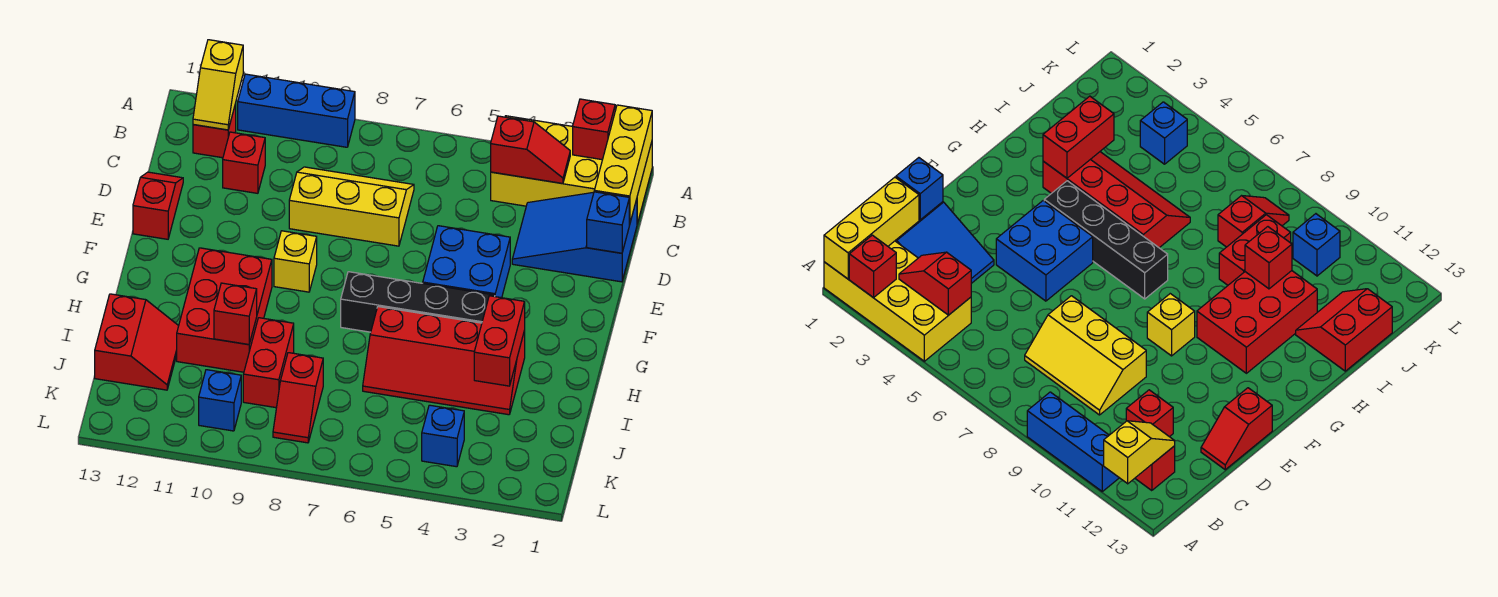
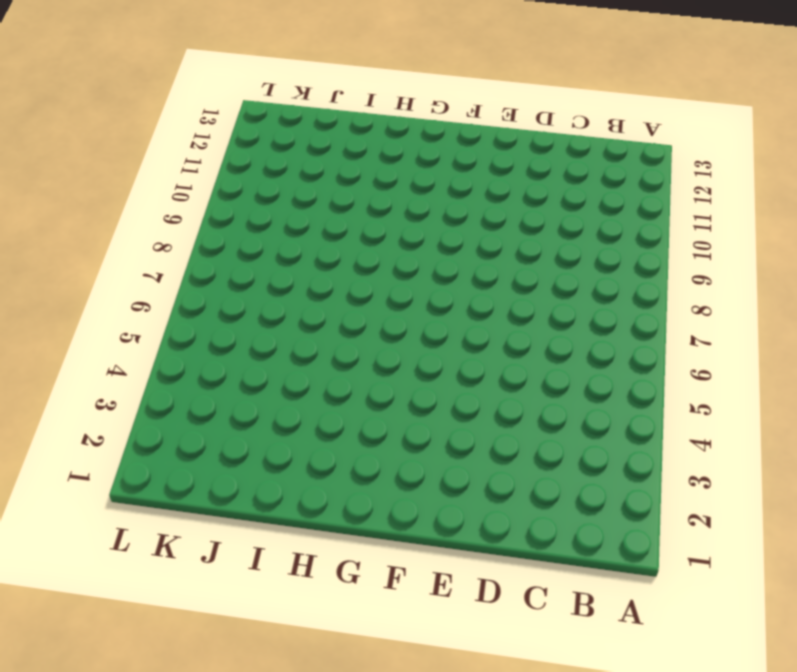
none -> yellow brick A1:B4 level 1
none -> blue brick A9:A11 level 1
none -> red brick B12 level 1

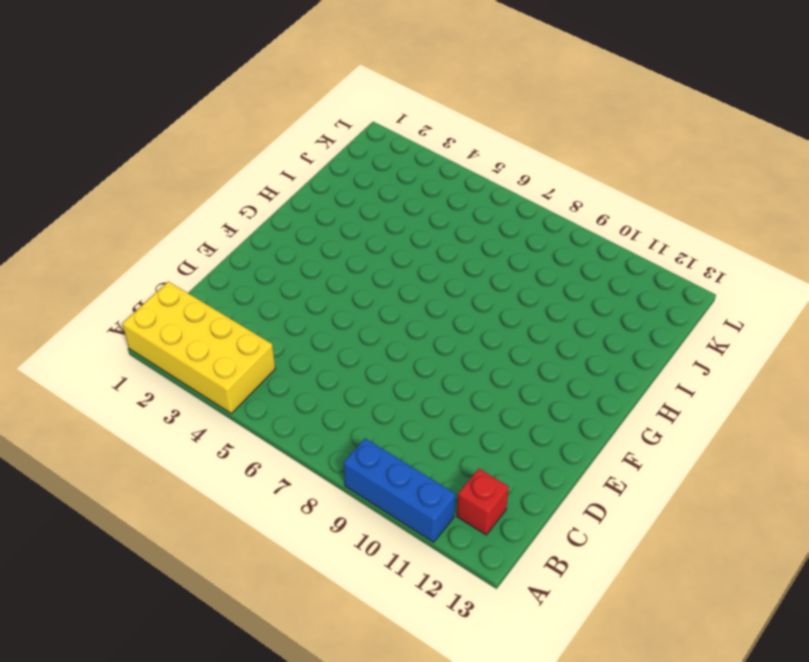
none -> blue slope C1:D3 level 1 top 1
none -> yellow slope C7:D9 level 1 top D
none -> red brick C11 level 1

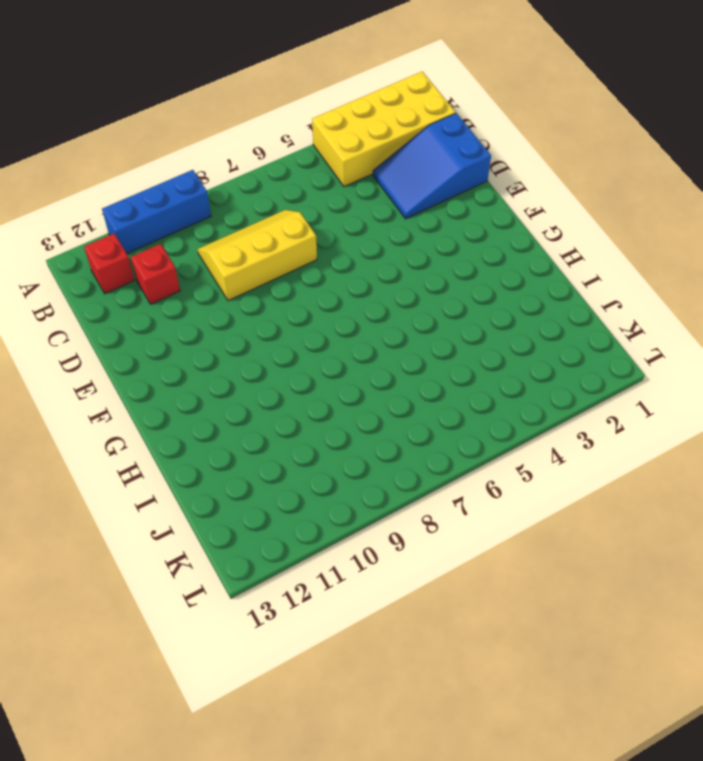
none -> red slope D13:E13 level 1 top E
none -> blue brick E4:F5 level 1
none -> yellow brick F9 level 1

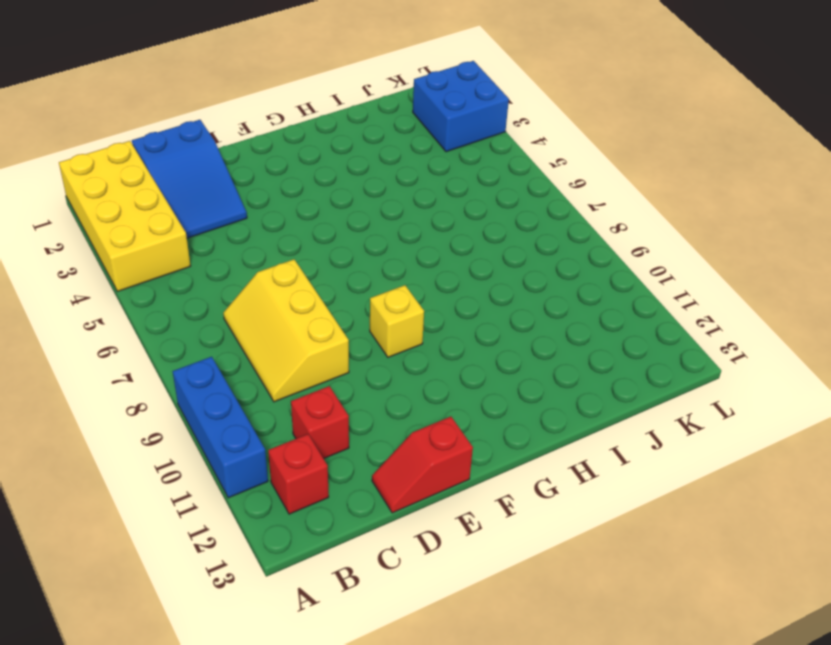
blue brick K2:L3 level 1 -> blue brick E4:F5 level 1
none -> black brick G4:G7 level 1
none -> red brick G10:I11 level 1
none -> red slope H3:I6 level 1 top H

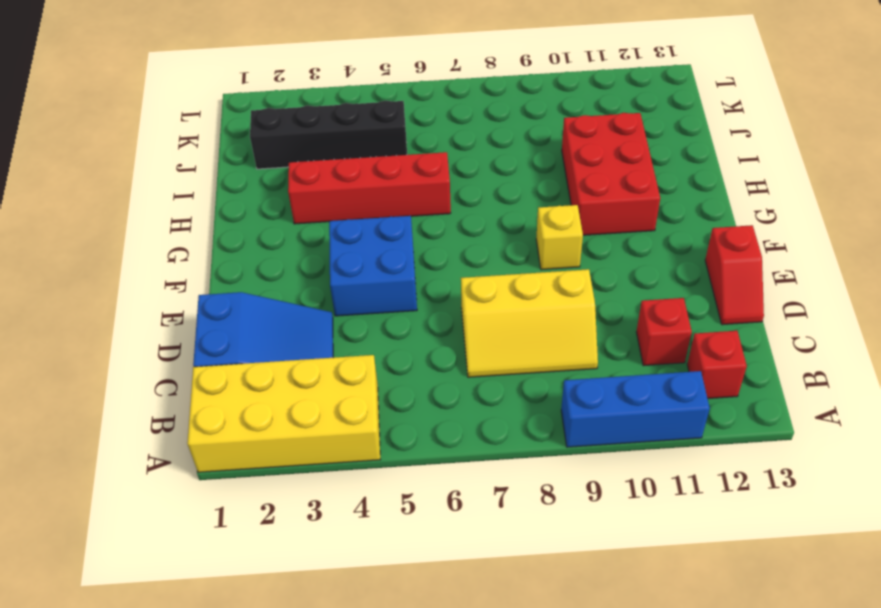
black brick J2:J5 level 1 -> black brick G4:G7 level 1
none -> red brick I9:J9 level 1
none -> red slope I12:J13 level 1 top 13
none -> red slope J8:K8 level 1 top J

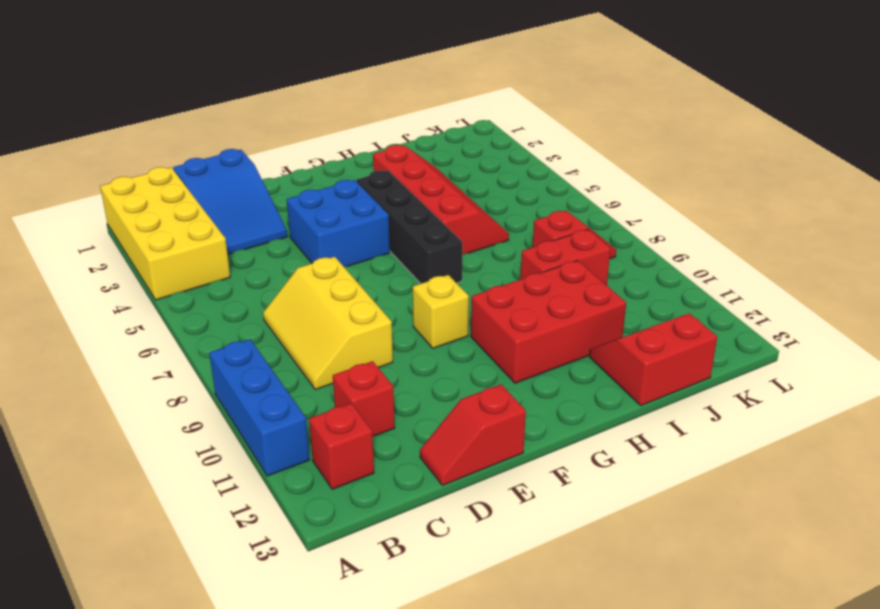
none -> blue brick K4 level 1
none -> blue brick K10 level 1
none -> yellow brick A1:C1 level 2

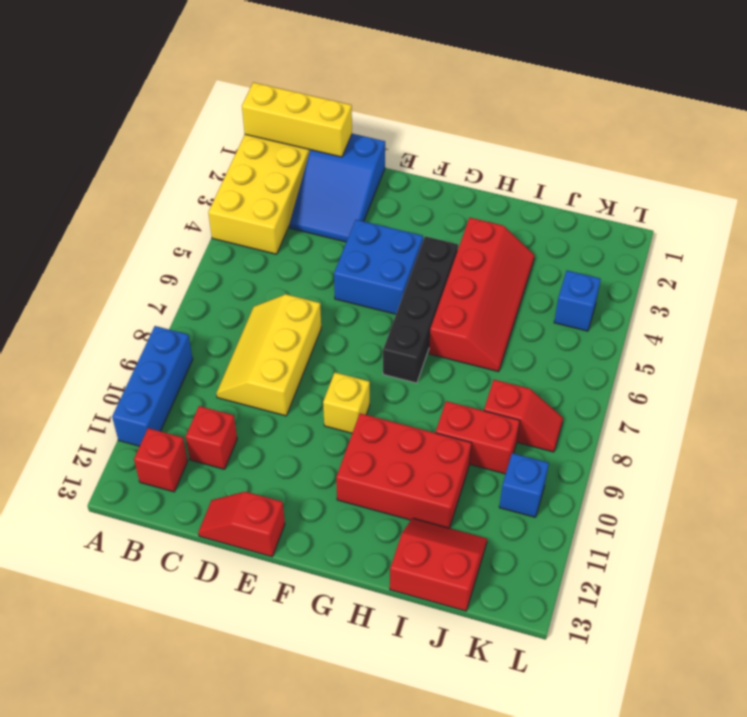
none -> red brick A2 level 2
none -> yellow slope A12:B12 level 2 top A
none -> red slope B3:B4 level 2 top 4

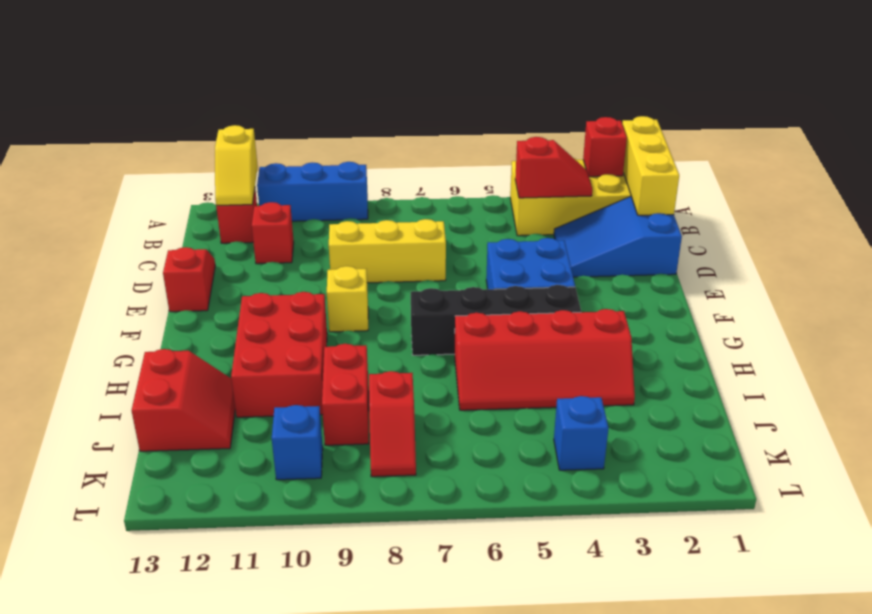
none -> blue brick D1 level 2
none -> red brick H3:I3 level 2
none -> red brick I10 level 2

